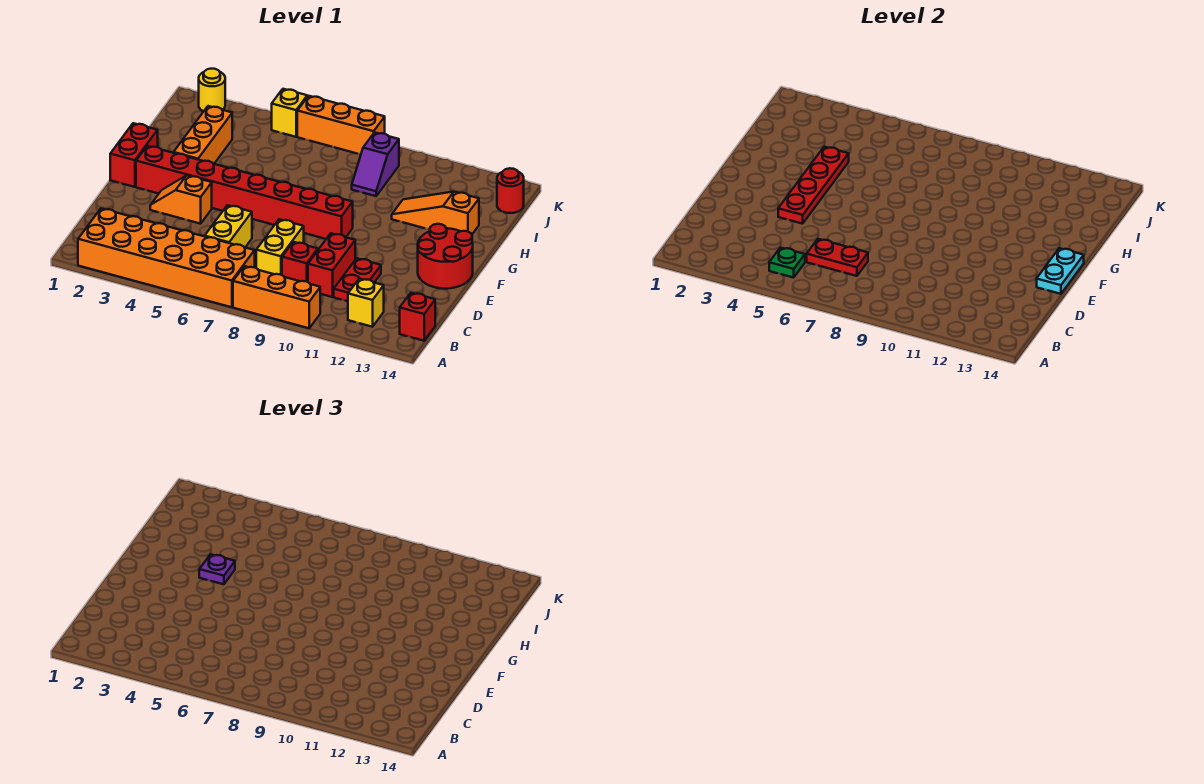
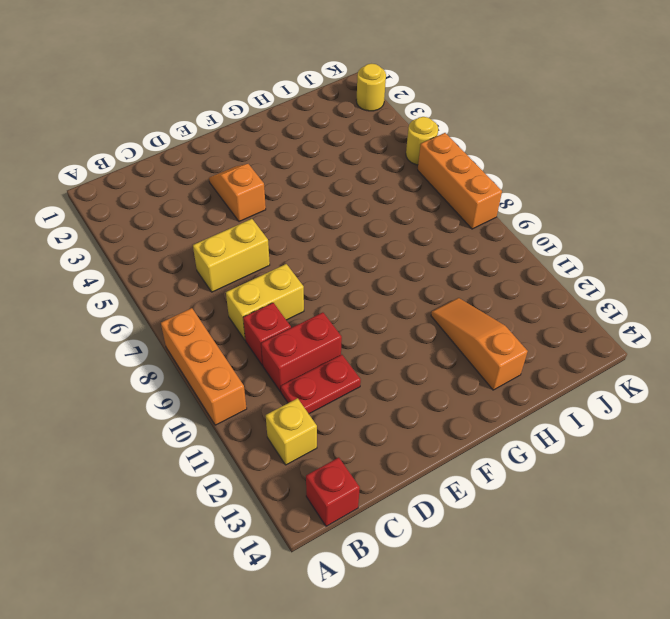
yellow round brick K5 level 1 -> yellow brick K5 level 1
none -> orange brick A2:B7 level 1
none -> red round brick E13:F14 level 1
none -> red brick F1:G1 level 1

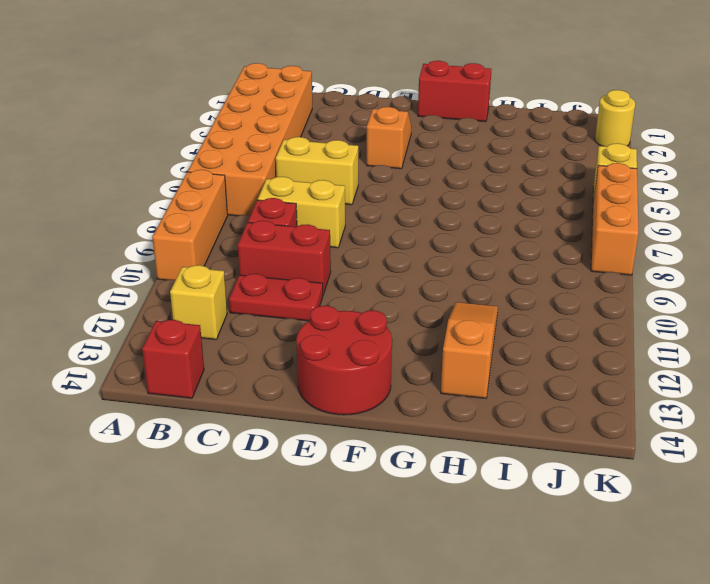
none -> red brick F2:F9 level 1
none -> orange brick G3:I3 level 1
none -> purple slope I9:J9 level 1 top J

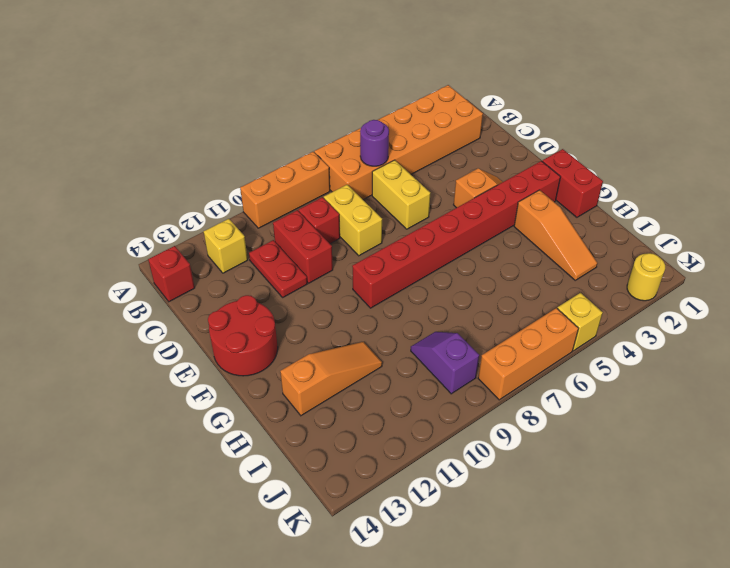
purple round brick B6 level 2 -> none
orange slope G3:I3 level 1 top G -> orange brick G3:I3 level 1
none -> red round brick J14 level 1
none -> green plate B5 level 2
none -> red plate C6:C7 level 2

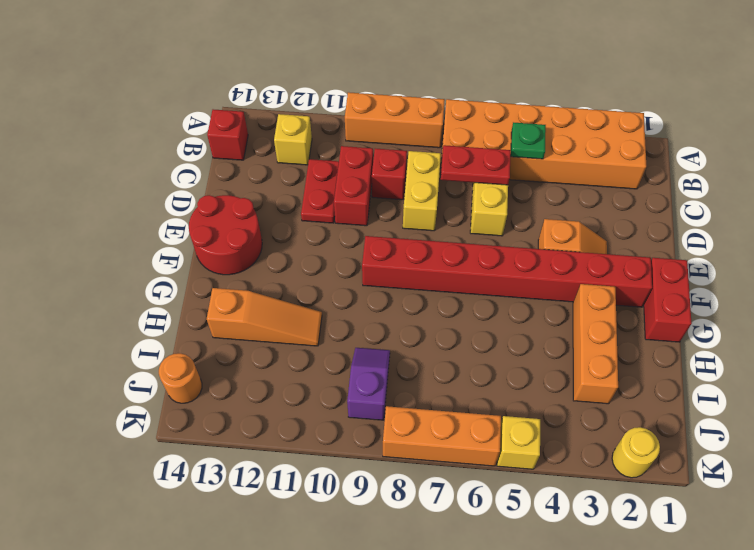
orange round brick J14 level 1 -> red round brick J14 level 1
none -> red plate E4:H4 level 2
none -> cyan plate E14:F14 level 2
none -> purple plate G4 level 3

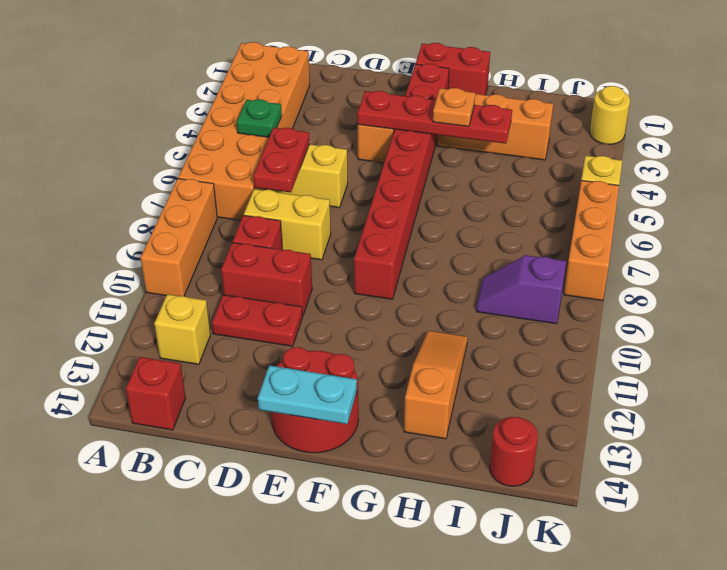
orange plate G4 level 3 -> purple plate G4 level 3

